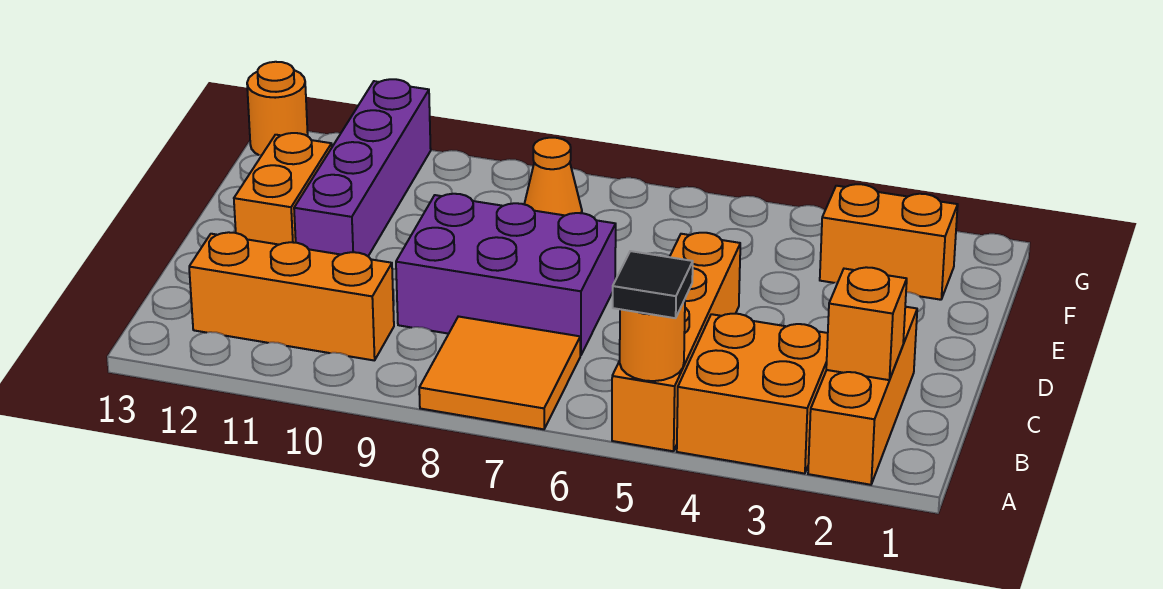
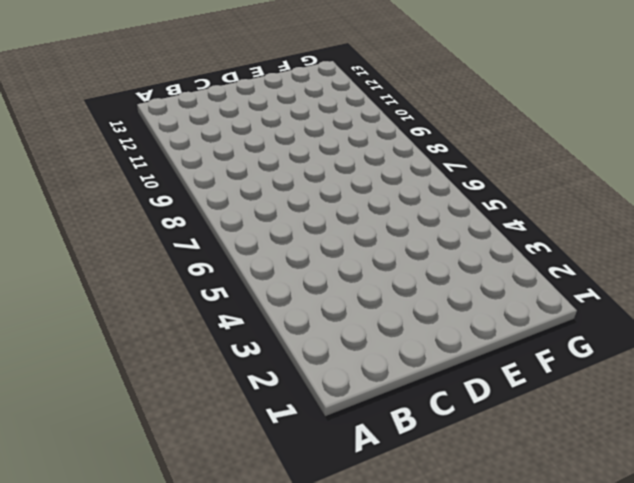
none -> orange brick A2:C2 level 1
none -> orange brick A3:B4 level 1
none -> orange brick A5:D5 level 1

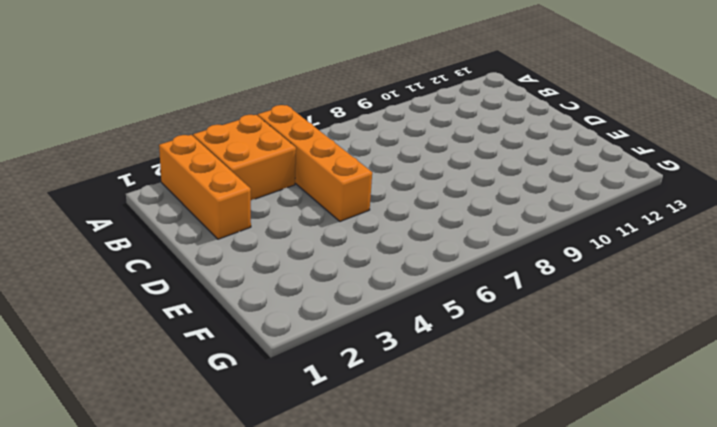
none -> orange tile A7:B8 level 1
none -> orange brick B10:B12 level 1
none -> purple brick C7:D9 level 1

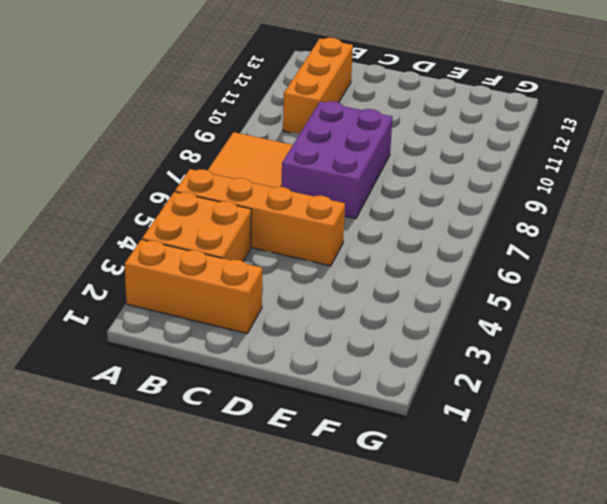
none -> purple brick D11:G11 level 1
none -> orange brick D12:E12 level 1
none -> orange brick F2:F3 level 1

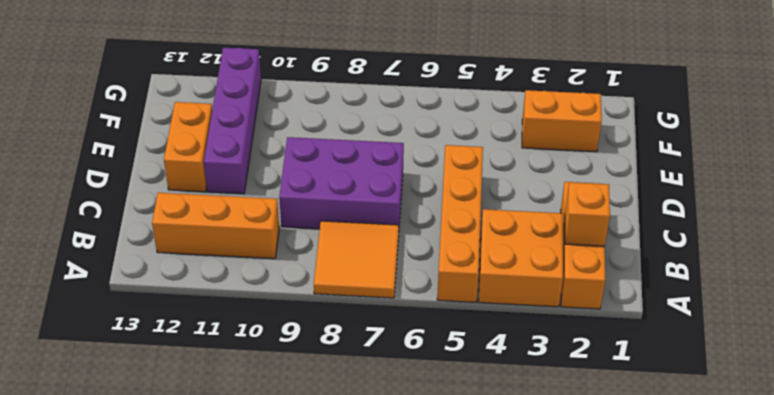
none -> orange cone F8 level 1
none -> orange round brick G13 level 1
none -> orange round brick A5 level 2

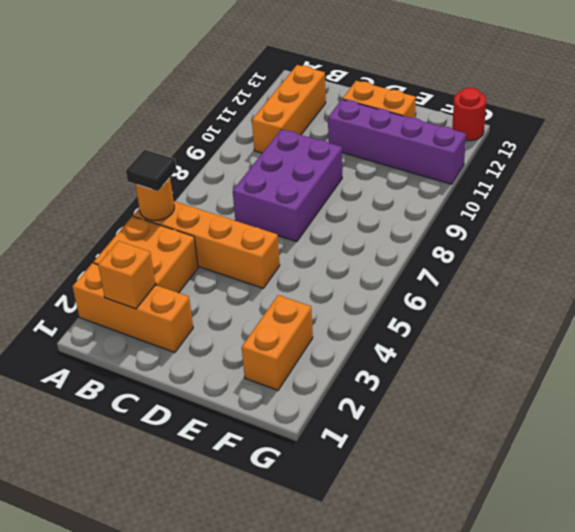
red round brick G13 level 1 -> orange round brick G13 level 1
none -> orange tile A7:B8 level 1
none -> orange cone F8 level 1

